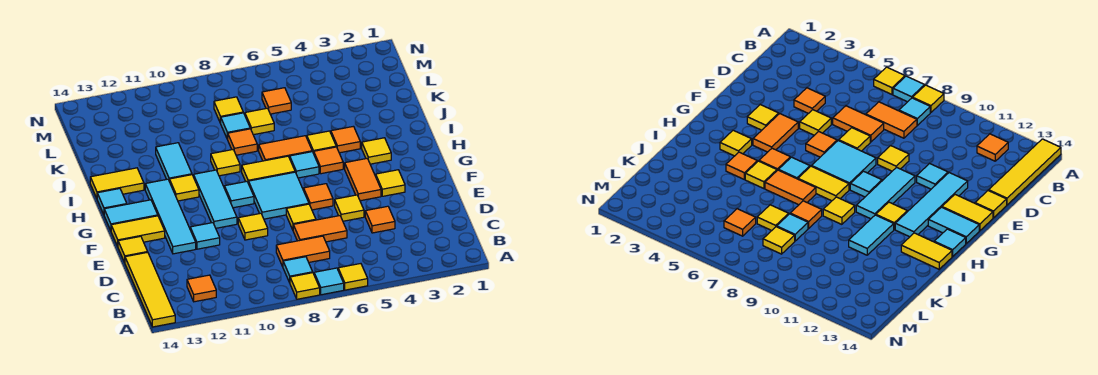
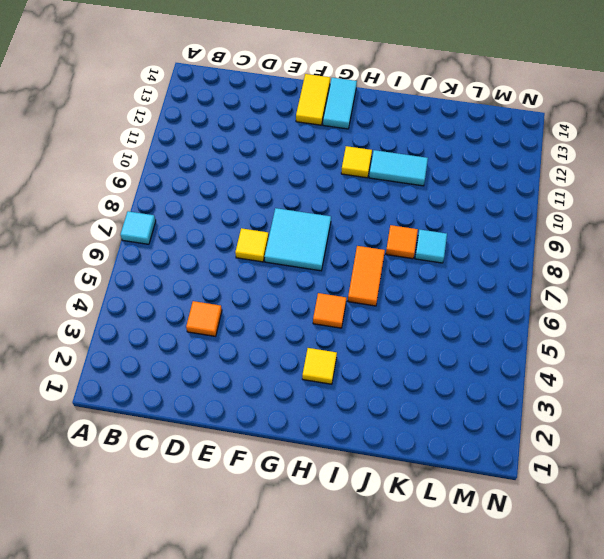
none -> yellow tile A6 level 1
none -> yellow tile A8 level 1
none -> yellow tile A14:D14 level 1
none -> cyan tile B8 level 1

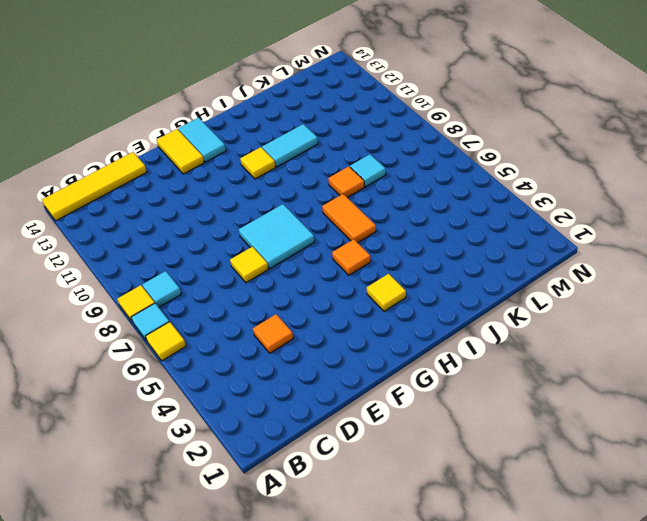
none -> orange tile B12 level 1
none -> orange tile C7:C8 level 1
none -> orange tile D6:D7 level 1
none -> yellow tile E5 level 1

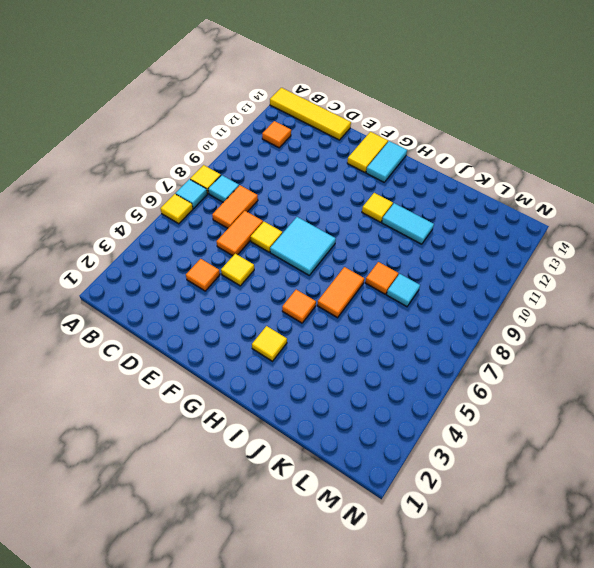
none -> yellow tile E9 level 1
none -> cyan tile E11 level 1
none -> cyan tile E12:H12 level 1
none -> yellow tile E14 level 1

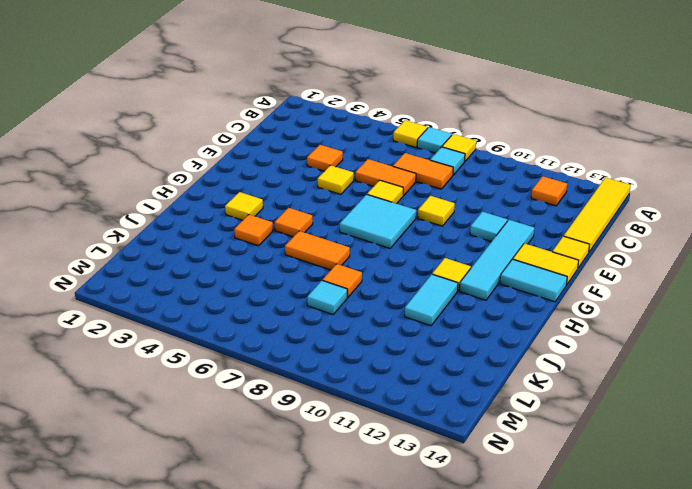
none -> yellow tile F3 level 1
none -> orange tile F4:G4 level 1
none -> orange tile F6 level 1
none -> cyan tile F10:H10 level 1

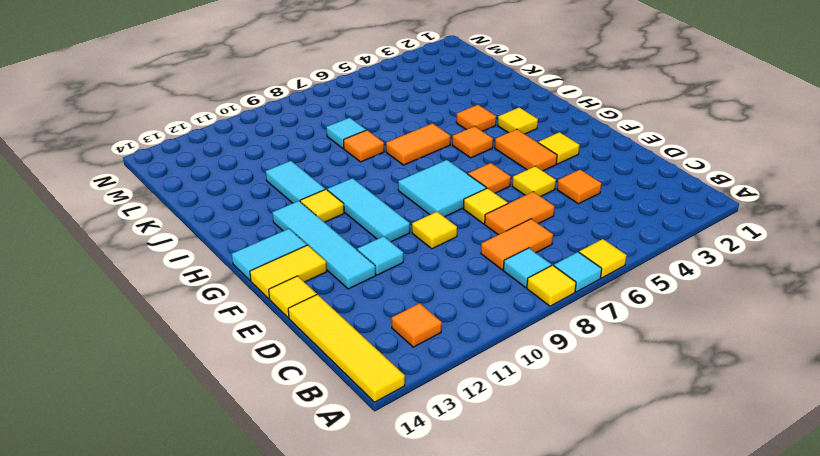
none -> cyan tile G9 level 1
none -> cyan tile H6 level 1
none -> yellow tile H7:H8 level 1
none -> cyan tile H14 level 1

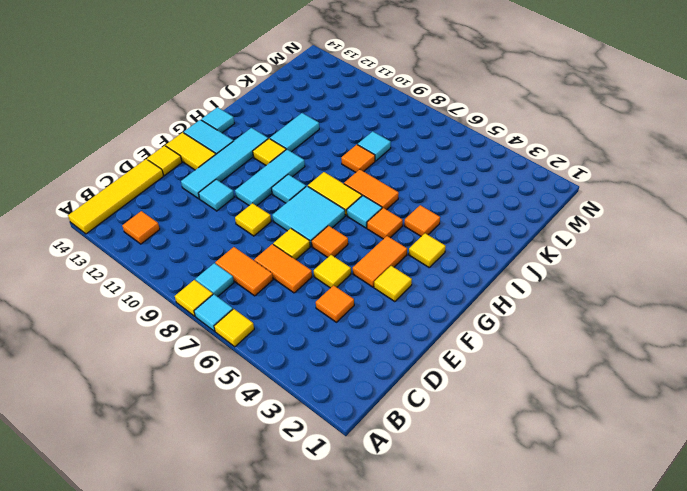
none -> yellow tile I5 level 1
none -> yellow tile I9 level 1
none -> yellow tile I13:I14 level 1
none -> yellow tile K7 level 1

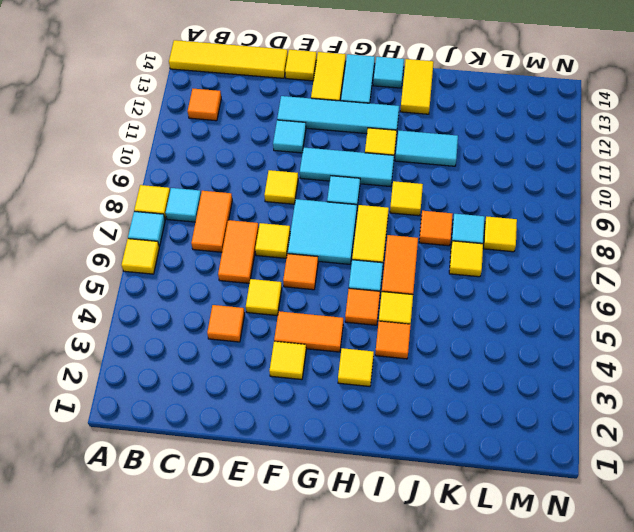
none -> orange tile L6 level 1

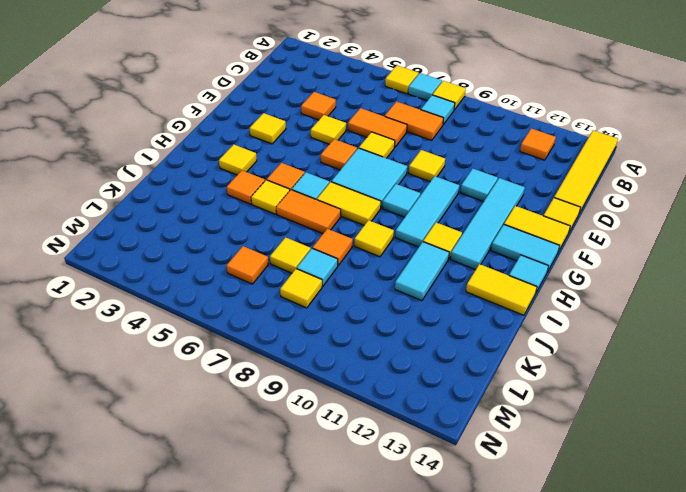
none -> orange tile F4:G4 level 1

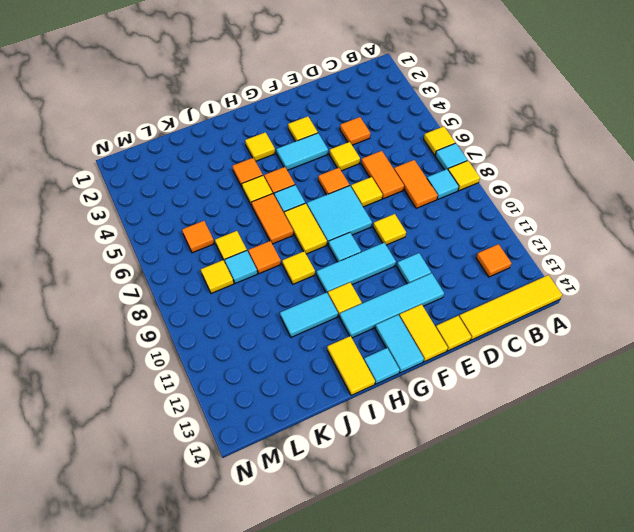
cyan tile F4:G4 level 1 -> orange tile F4:G4 level 1

